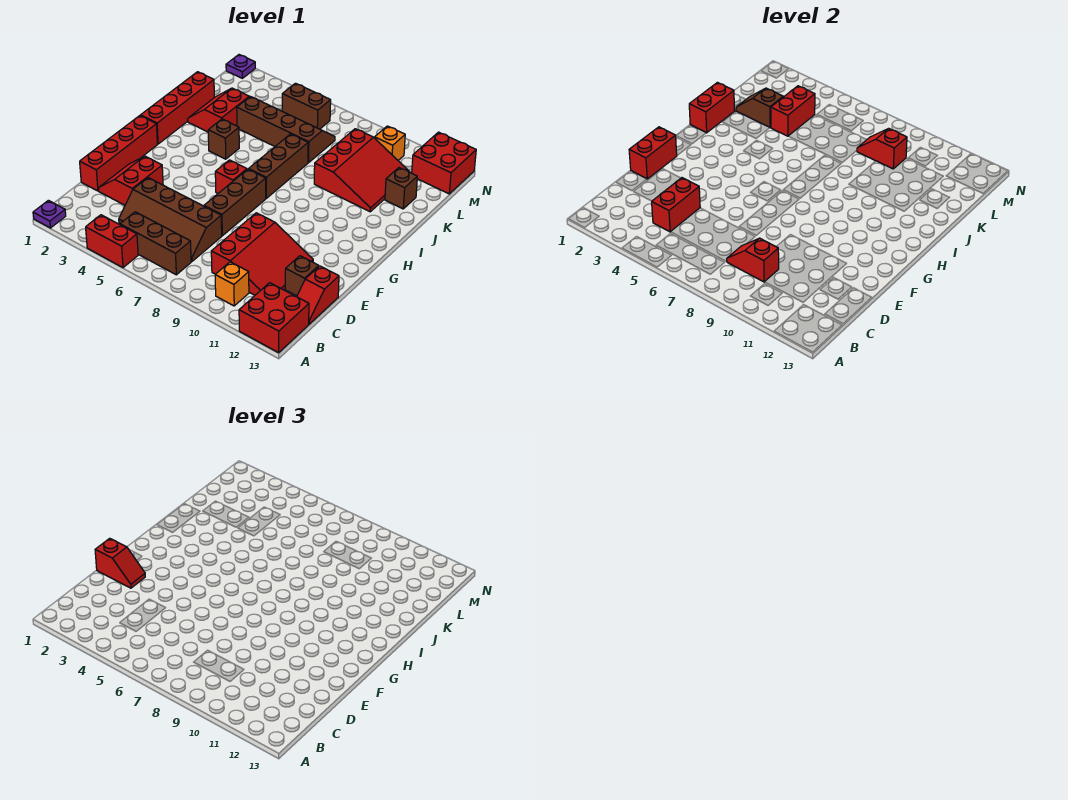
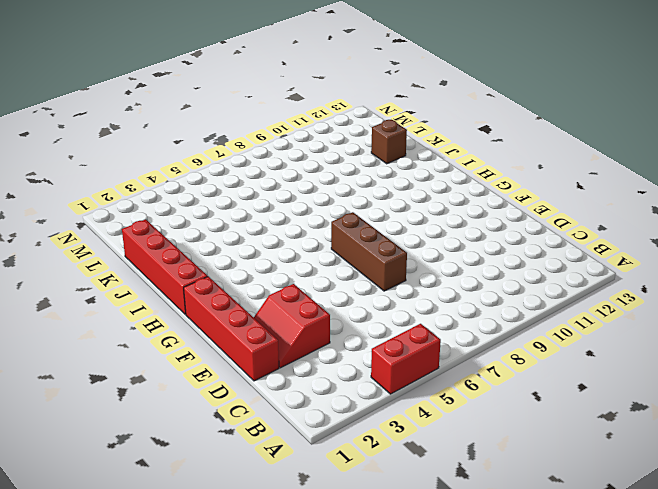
none -> purple plate A1 level 1
none -> red brick A12:B13 level 1
none -> brown brick B5:B7 level 1
none -> orange brick B10 level 1

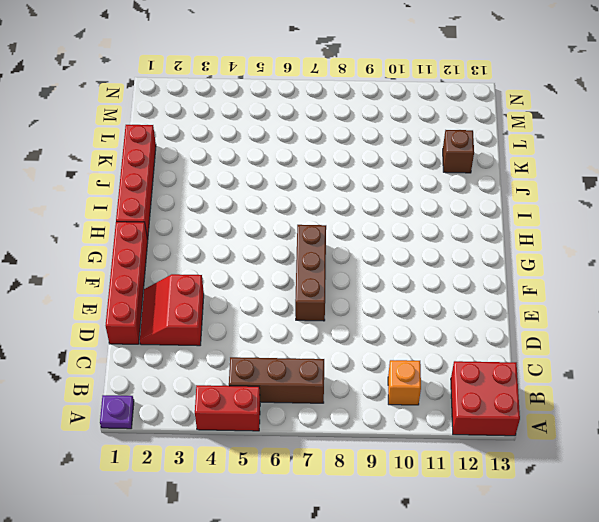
none -> brown slope C4:D7 level 1 top D
none -> red slope C9:E11 level 1 top 9
none -> red slope C13:D13 level 1 top D
none -> brown brick D12 level 1

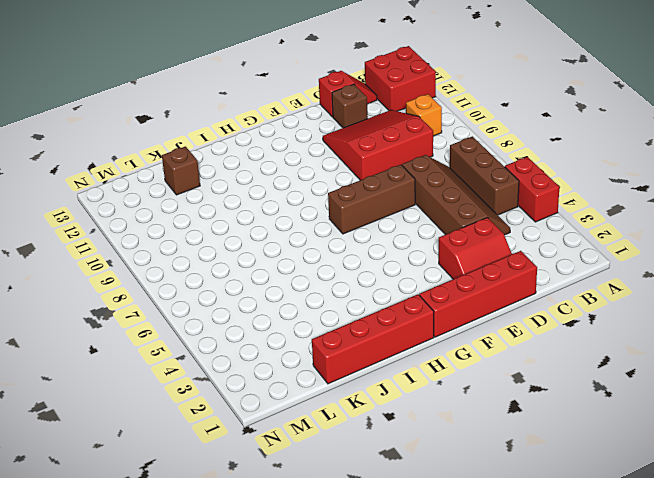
none -> purple plate A1 level 1
none -> red brick G6 level 1
none -> brown brick H7:J7 level 1
none -> brown brick I4 level 1

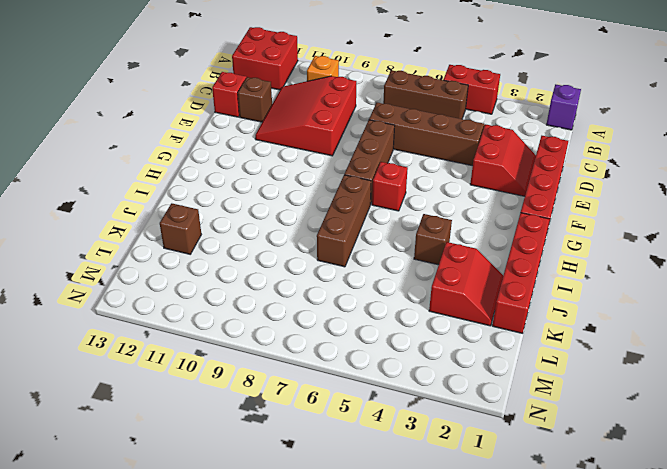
purple brick A1 level 1 -> purple plate A1 level 1
none -> red slope J9:L11 level 1 top 9
none -> brown slope K4:L7 level 1 top K
none -> brown brick M5:M6 level 1
none -> orange brick M10 level 1

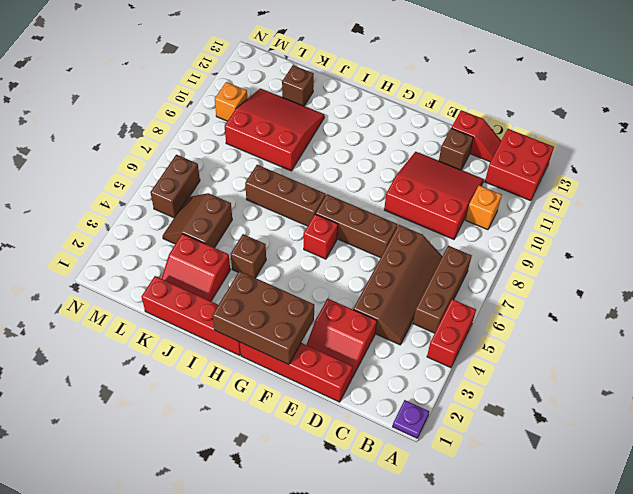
brown brick F1:H2 level 2 -> red brick E1:F1 level 2
brown slope K4:L5 level 1 top K -> brown slope K4:L7 level 1 top K
none -> red brick M12:N13 level 1
none -> purple plate N1 level 1
none -> red brick C4:D4 level 2
none -> red slope C8:C9 level 2 top 9

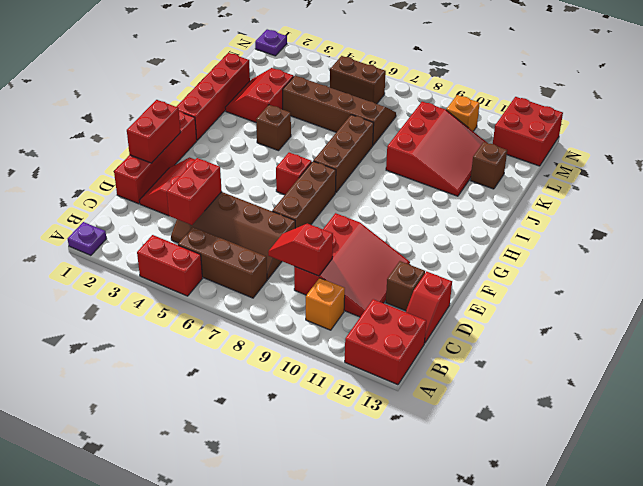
none -> red brick I1:J1 level 2
none -> brown slope K2:K3 level 2 top 3
none -> red brick K4:L4 level 2
none -> red slope L8:L9 level 2 top 9

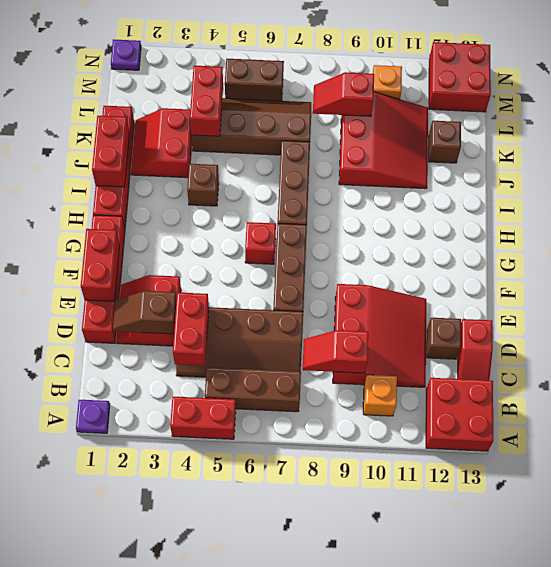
brown slope D2:D3 level 2 top 3 -> brown slope K2:K3 level 2 top 3
none -> red slope E1:E2 level 3 top 1

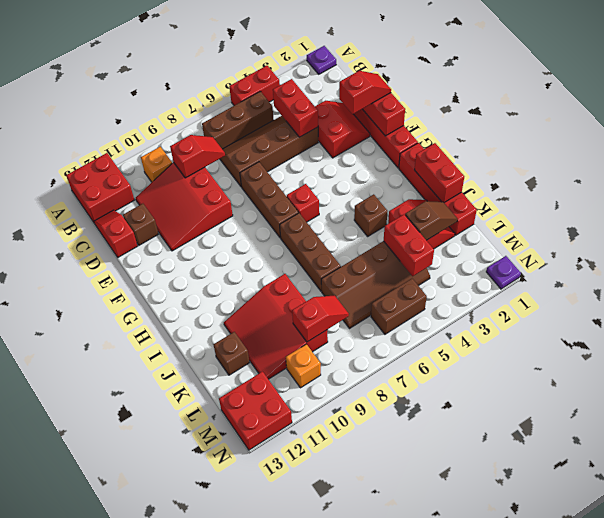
red slope E1:E2 level 3 top 2 -> red slope E1:E2 level 3 top 1

